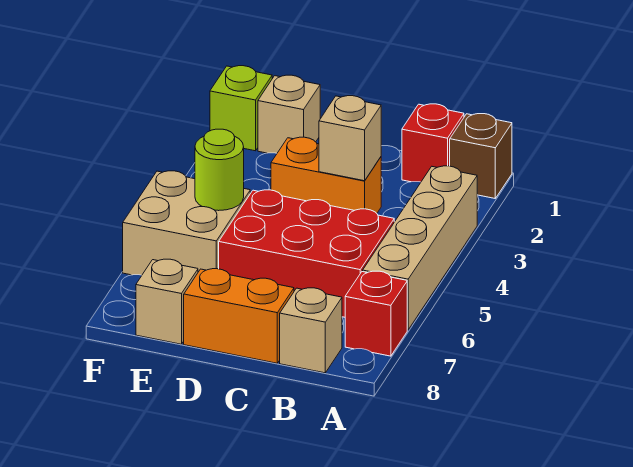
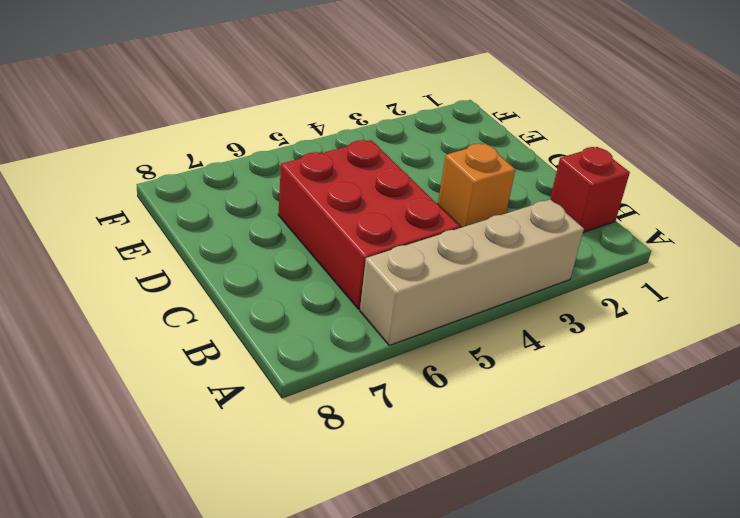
orange brick C3 level 1 -> orange brick C3:D3 level 1
none -> brown brick A1 level 1
none -> red brick A7 level 1
none -> tan brick B8 level 1

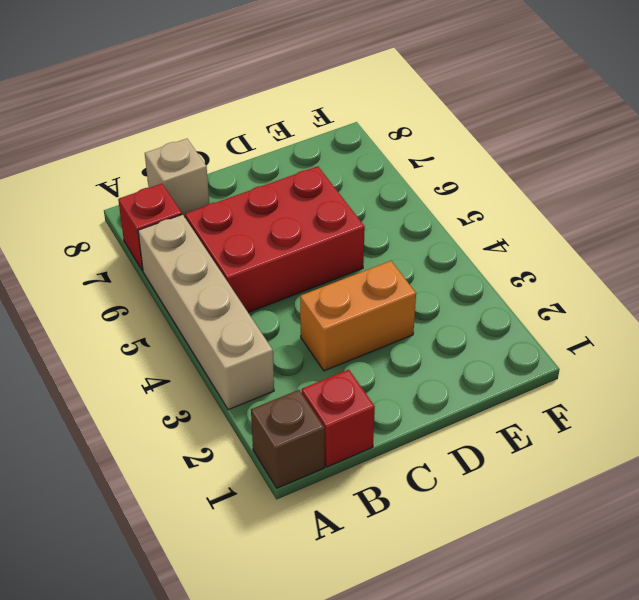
none -> orange brick C8:D8 level 1
none -> tan brick E1 level 1
none -> tan brick E5:F6 level 1

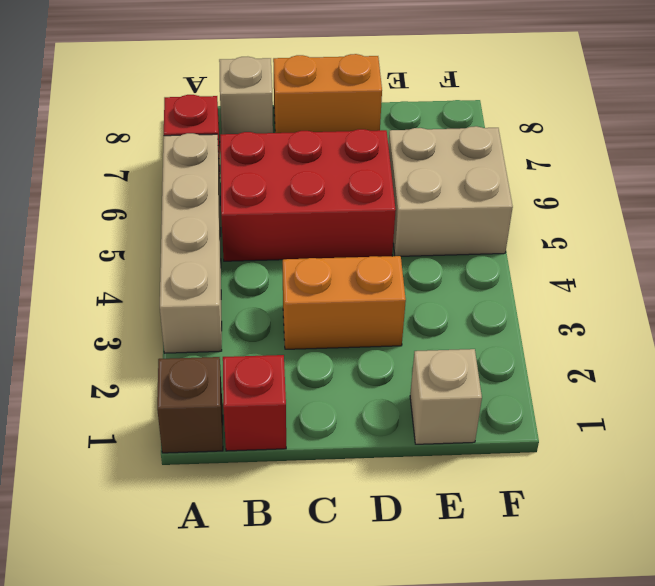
none -> tan brick E8 level 1
none -> lime brick F1 level 1
none -> tan brick C3 level 2

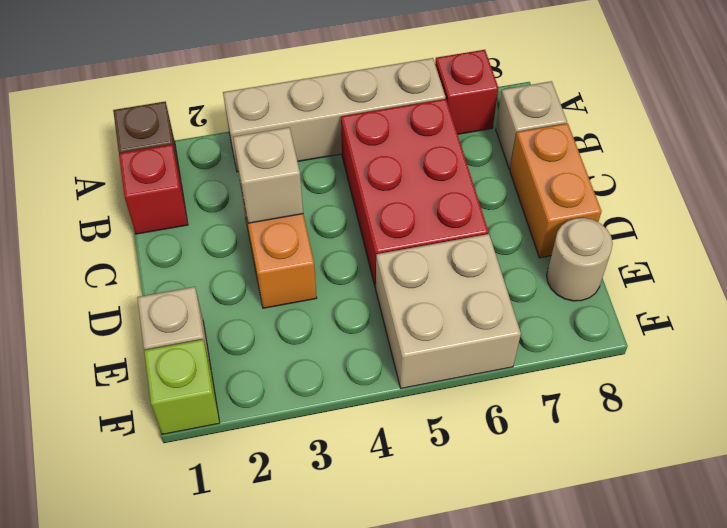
tan round brick E8 level 1 -> tan brick E8 level 1
none -> lime round brick E5 level 2

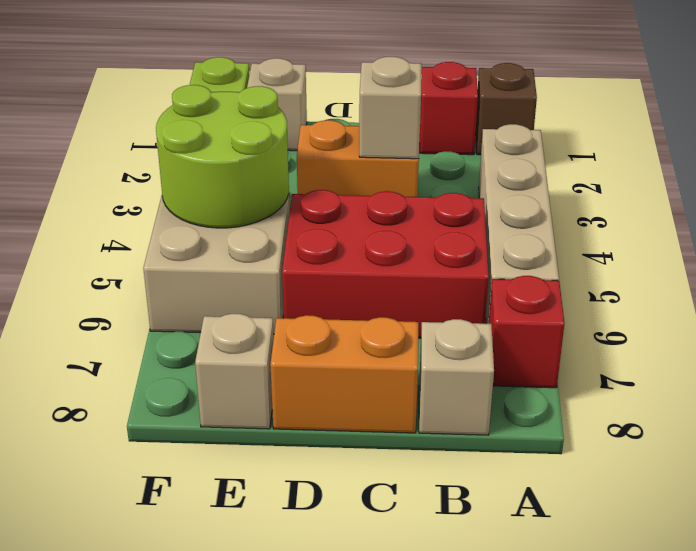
lime round brick E4:F5 level 2 -> lime round brick E5 level 2

